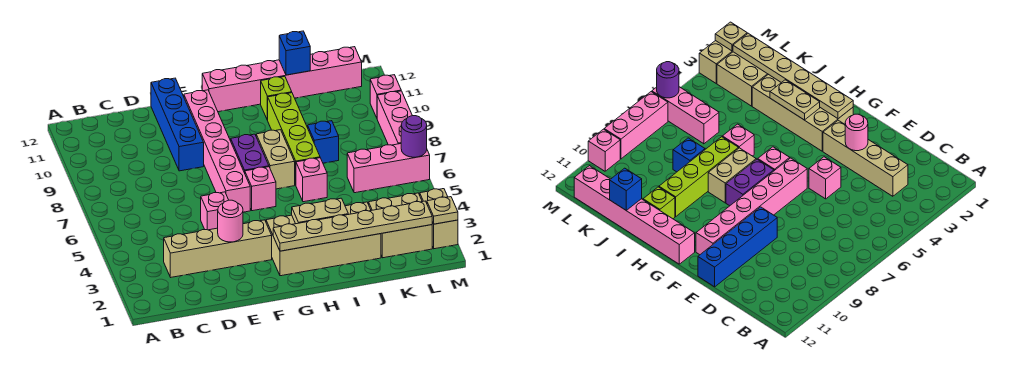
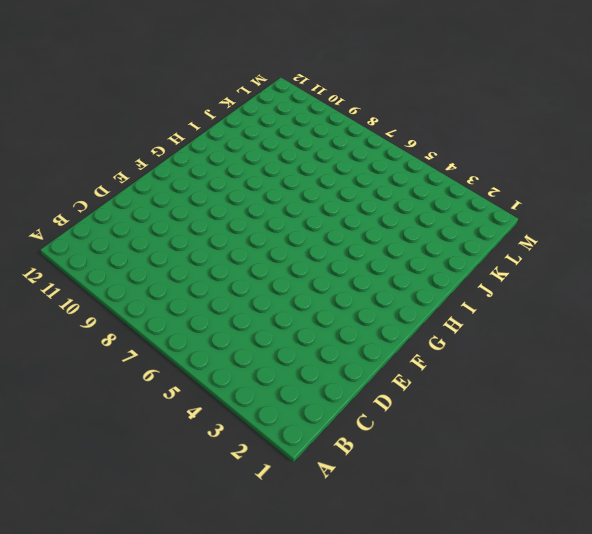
none -> tan brick C3:F3 level 1
none -> pink brick E5 level 1
none -> blue brick E9:E12 level 1

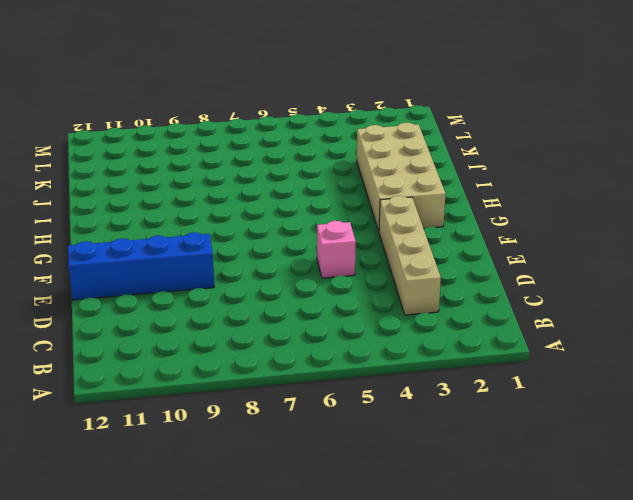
none -> pink brick F6:F11 level 1
none -> pink brick G6 level 1
none -> purple brick G7:G8 level 1

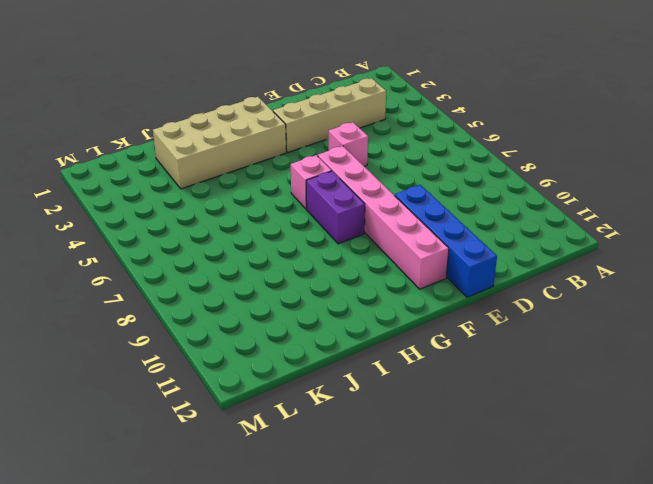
none -> pink brick G12:L12 level 1
none -> tan brick H7:H8 level 1
none -> pink brick I6 level 1

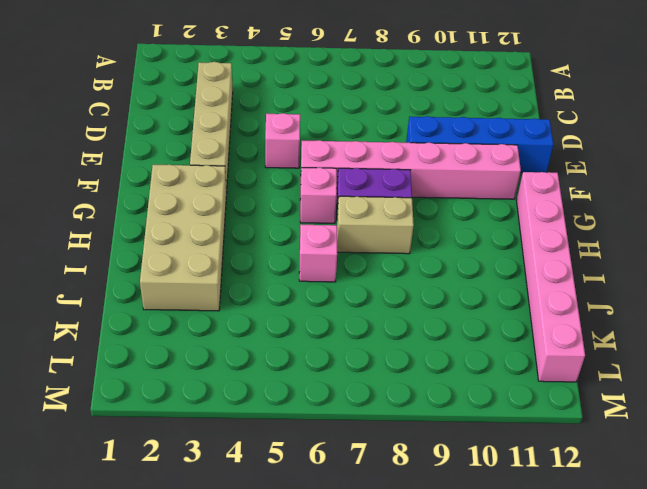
none -> lime brick I7:I10 level 1
none -> lime brick I11 level 1
none -> blue brick J8 level 1

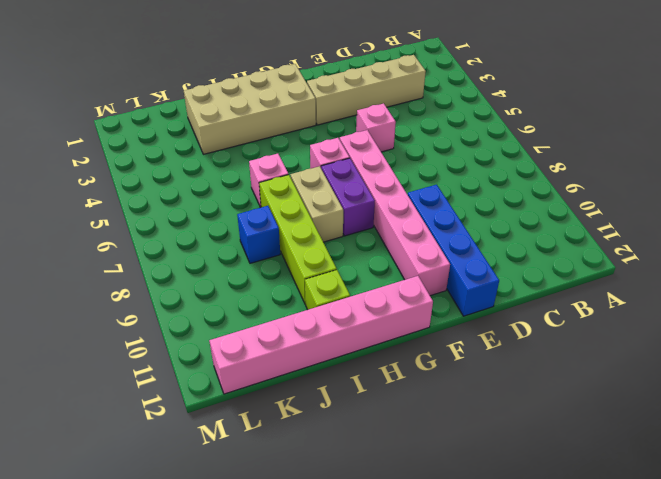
none -> tan brick K2:L3 level 1
none -> pink brick K6:M6 level 1
none -> tan brick M2:M3 level 1

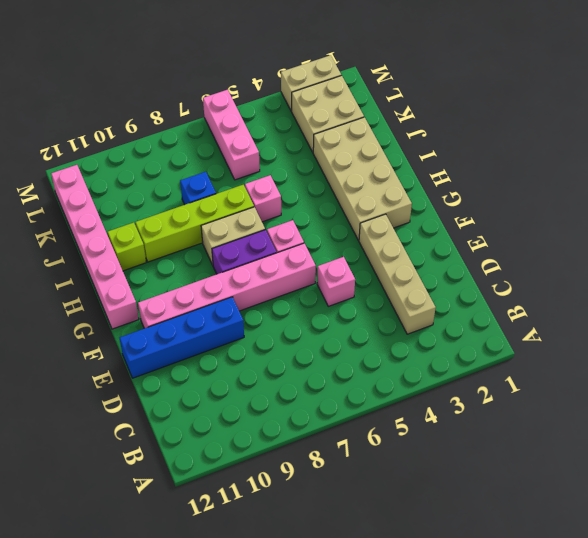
none -> pink brick M7:M9 level 1
none -> pink brick M10 level 1
none -> pink round brick E3 level 2

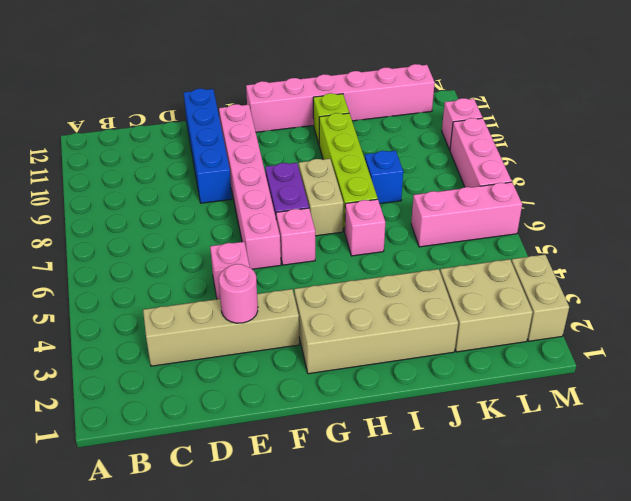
none -> tan plate G2:L2 level 2
none -> tan plate H3:I3 level 2
none -> blue brick J12 level 2

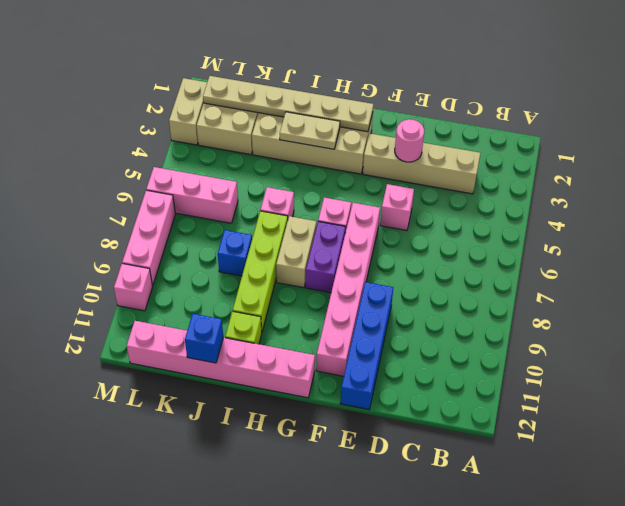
none -> tan plate M2 level 2
none -> purple round brick M6 level 2

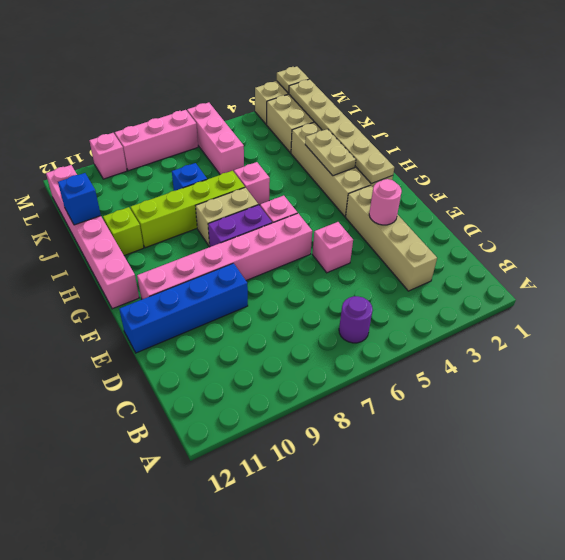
purple round brick B6 level 1 -> purple round brick M6 level 2

